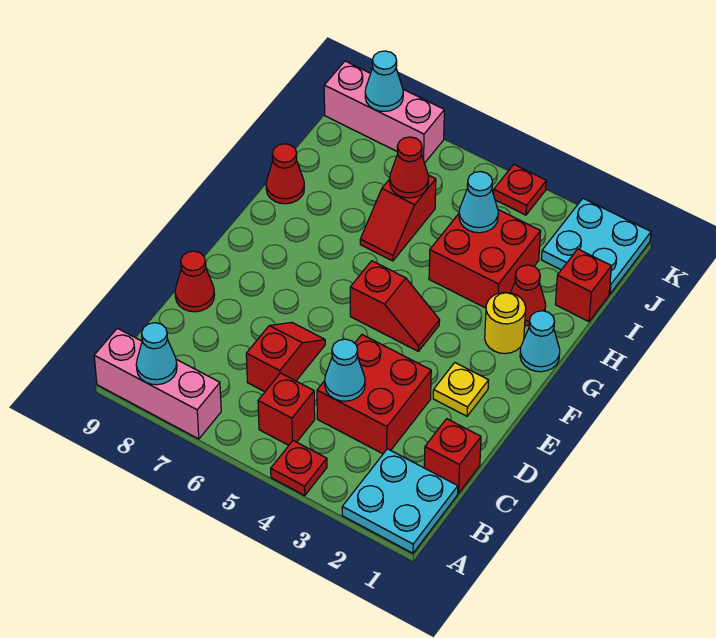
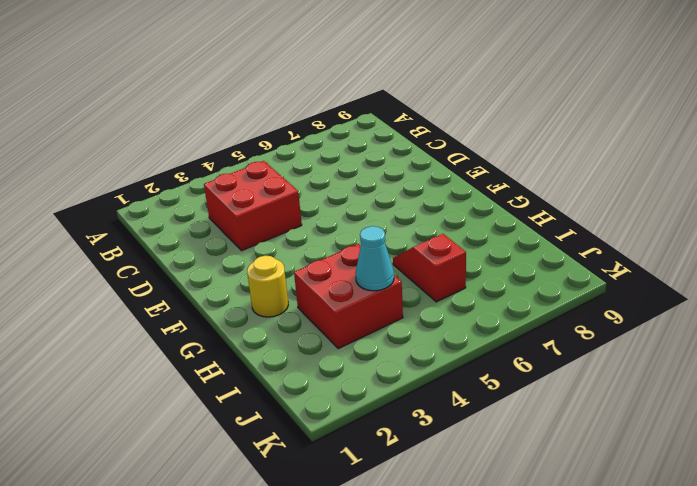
none -> cyan plate A1:B2 level 1
none -> red plate A4 level 1
none -> pink brick A7:A9 level 1

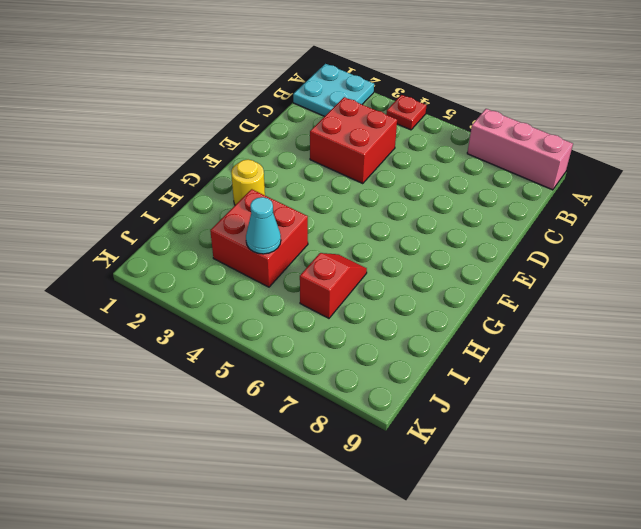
none -> red brick B5 level 1
none -> red brick C1 level 1
none -> red slope C6:D6 level 1 top C

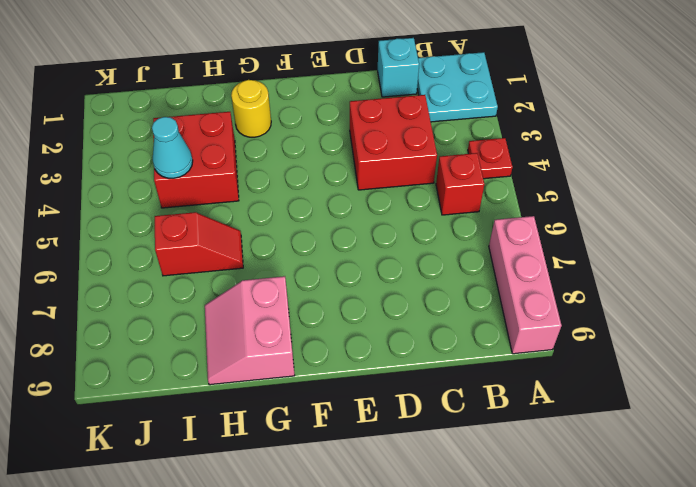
cyan brick C1 level 1 -> red brick C1 level 1
pink slope G8:H9 level 1 top G -> red cone H9 level 1
none -> red slope C6:D6 level 1 top C
none -> red cone D9 level 1
none -> yellow plate E2 level 1

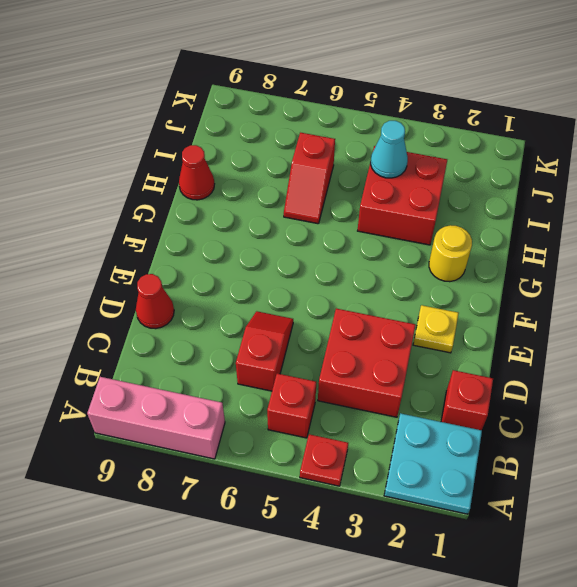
none -> red slope F4:F5 level 1 top 5
none -> cyan cone G1 level 1
none -> red cone H2 level 1

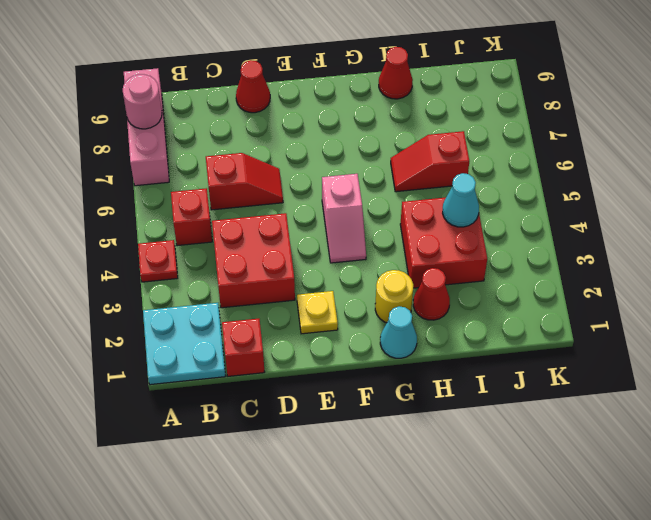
pink round brick A8 level 2 -> cyan cone A8 level 2
pink slope F4:F5 level 1 top 5 -> red slope F4:F5 level 1 top 5
none -> red brick I1 level 1
none -> cyan plate J1:K2 level 1
none -> red plate K4 level 1

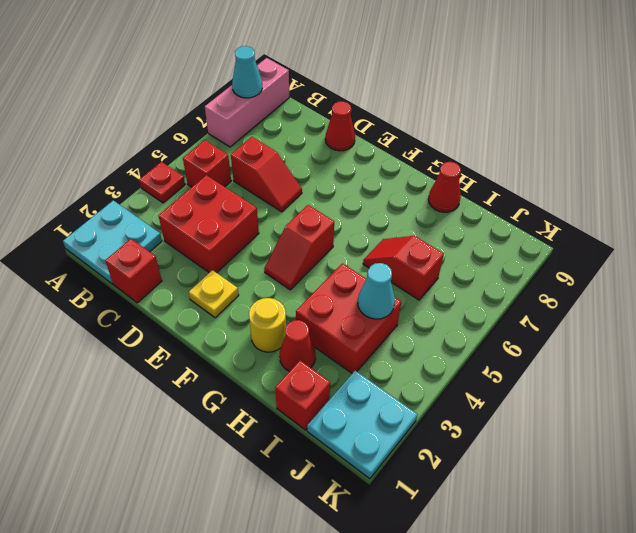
none -> cyan cone G1 level 1
none -> red plate K4 level 1
none -> pink brick K7:K9 level 1

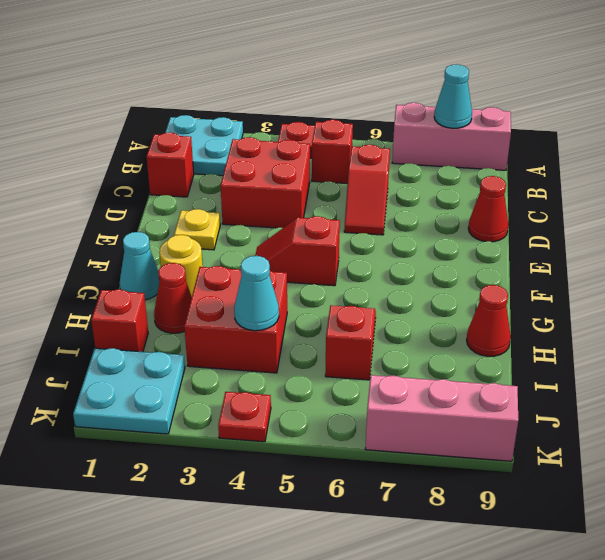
none -> cyan cone C4 level 2
none -> red cone I6 level 2
none -> cyan cone K8 level 2

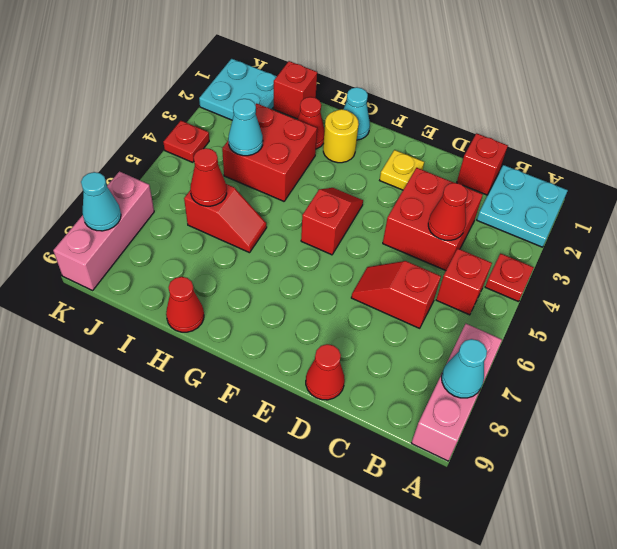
red cone C4 level 2 -> cyan cone C4 level 2

